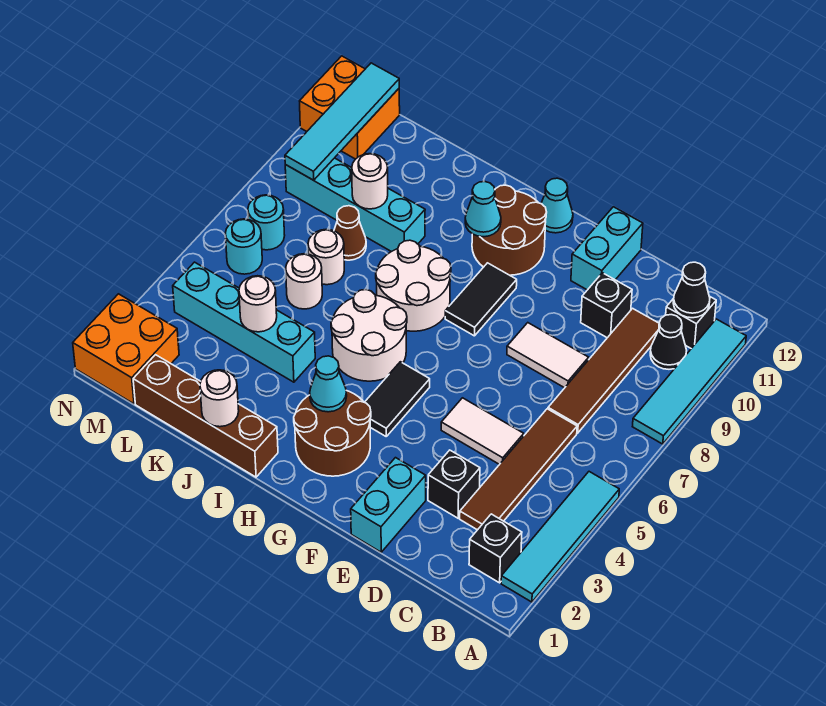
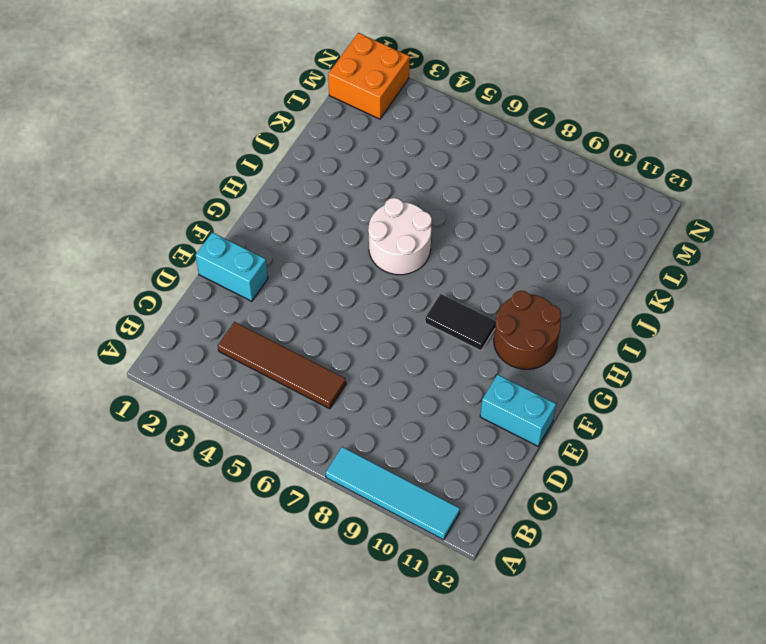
none -> cyan tile A2:A5 level 1
none -> black brick B2 level 1
none -> black cone B10 level 1
none -> black brick B11 level 1

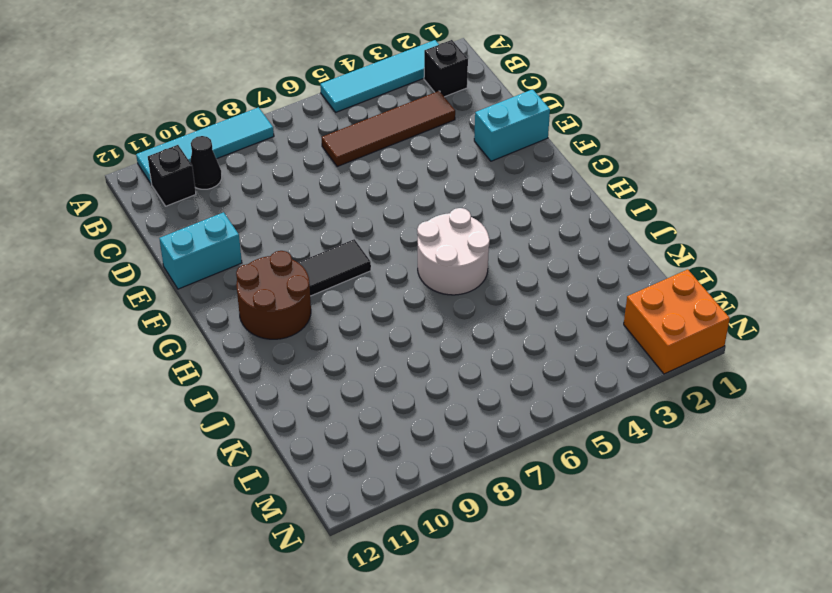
none -> brown tile C7:C10 level 1
none -> black brick D3 level 1
none -> white tile D5:E5 level 1
none -> white tile D8:E8 level 1

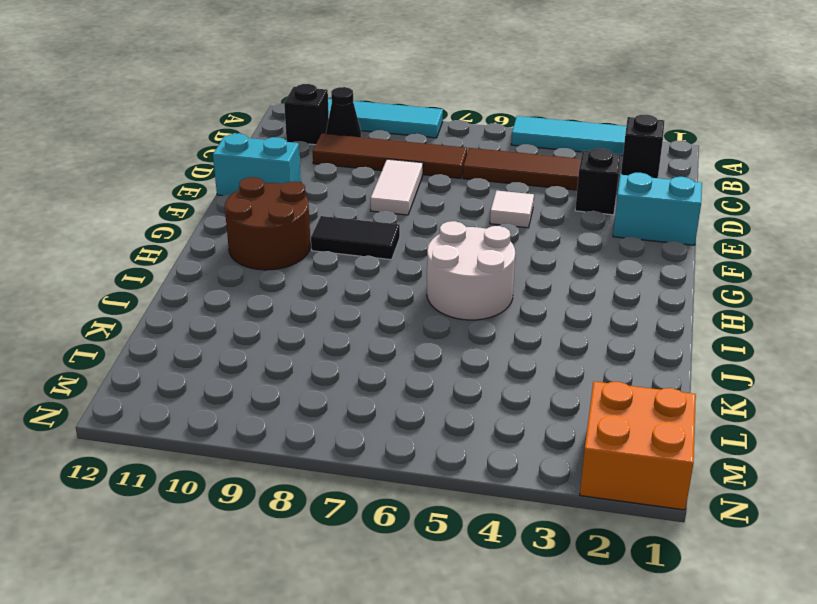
white tile E5 level 1 -> white tile D5:E5 level 1
none -> black brick D10 level 1
none -> brown round brick G2:H3 level 1
none -> black tile G4:G5 level 1
none -> cyan cone G12 level 1

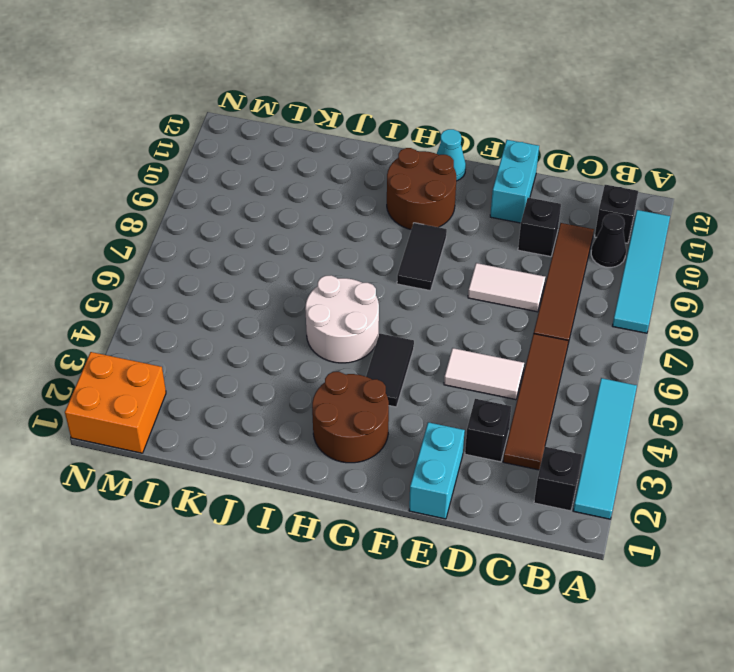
none -> white round brick H7:I8 level 1
none -> brown brick I1:L1 level 1
none -> cyan brick J4:M4 level 1
none -> cyan brick J9:M9 level 1

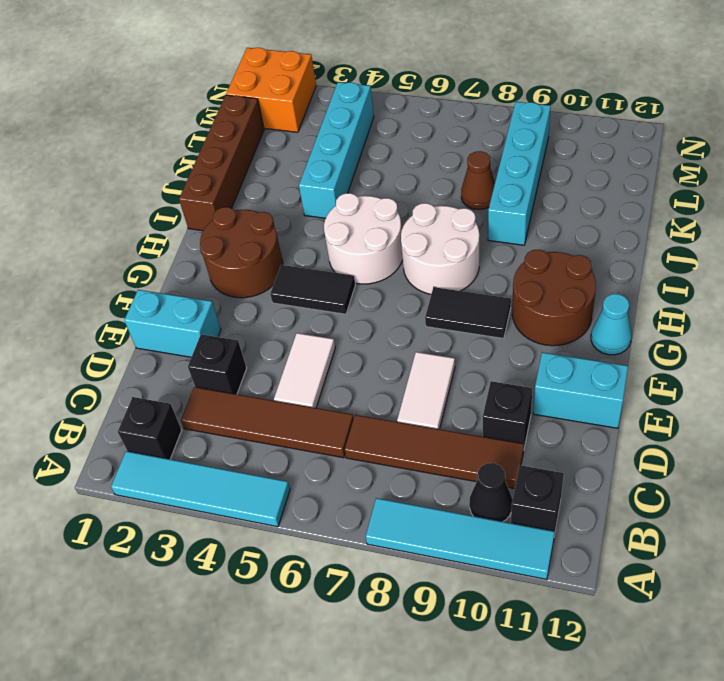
none -> white round brick K6 level 1
none -> white round brick K7 level 1
none -> cyan round brick M6 level 1
none -> cyan round brick M7 level 1

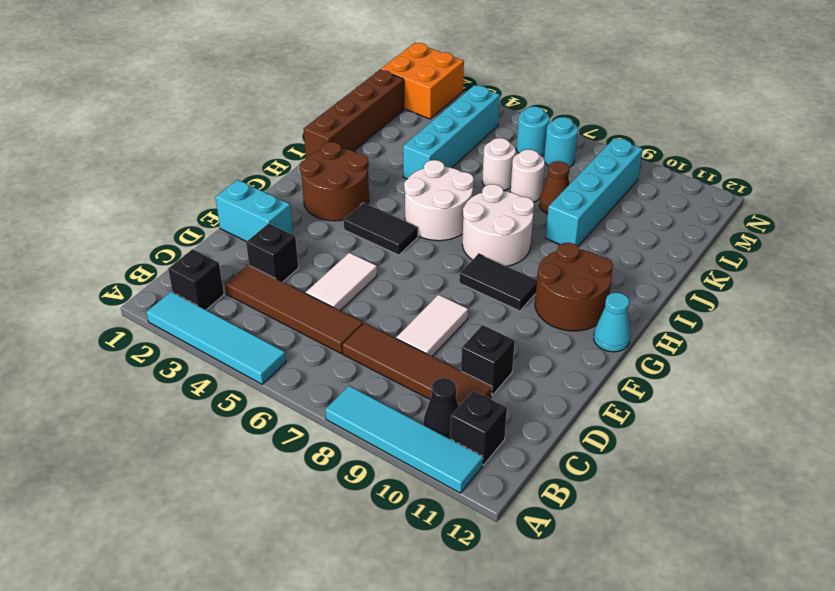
none -> cyan brick E11:E12 level 1
none -> orange brick M11:N12 level 1
none -> black cone B11 level 2
none -> cyan cone H3 level 2

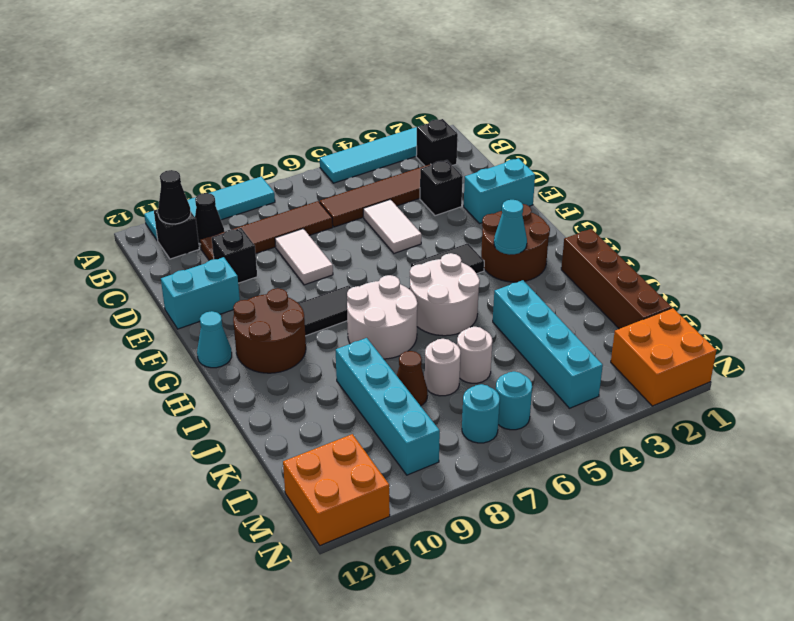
none -> cyan cone H10 level 2
none -> white round brick J1 level 2
none -> white round brick K4 level 2
none -> white round brick K9 level 2

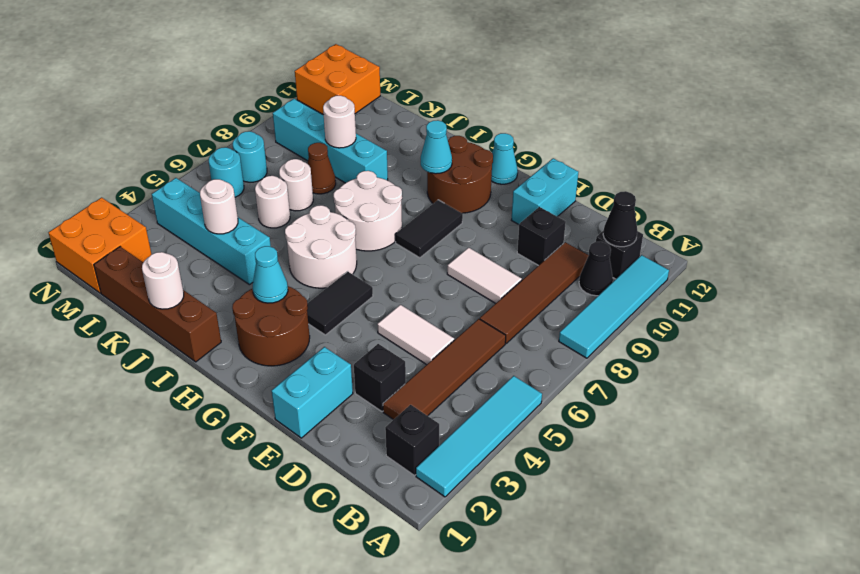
none -> cyan tile M9:M12 level 2

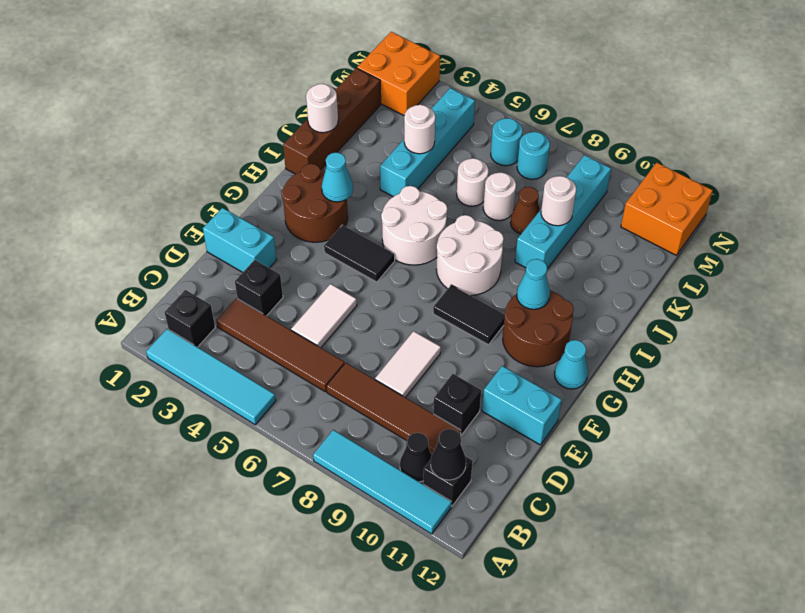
none -> cyan tile M9:M12 level 2

